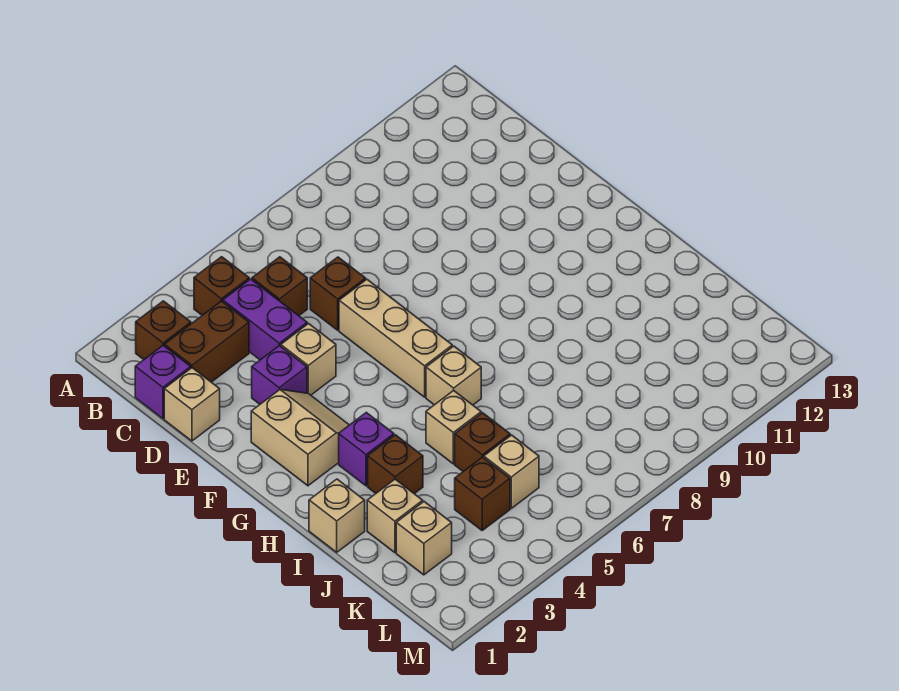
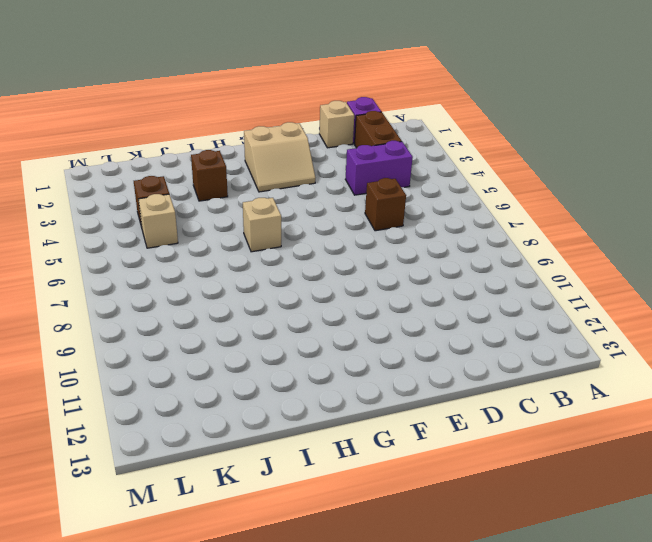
none -> brown brick B2 level 1
none -> brown brick B4 level 1
none -> brown brick C5 level 1

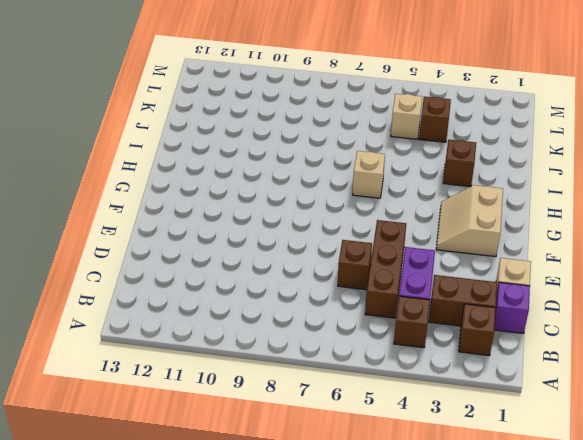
brown brick C5:E5 level 1 -> brown brick C5 level 1
none -> purple brick E3 level 1
none -> tan brick E4 level 1
none -> tan brick E6:G6 level 1

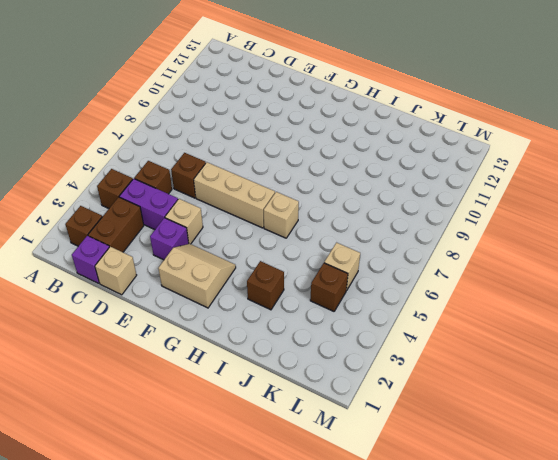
none -> purple brick H3 level 1
none -> tan brick I1 level 1
none -> tan brick I5 level 1

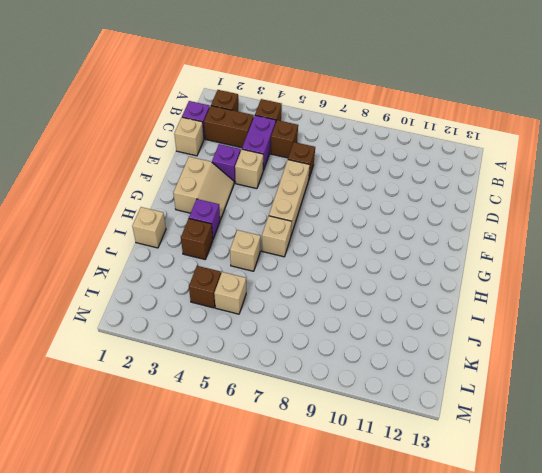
none -> tan brick J2 level 1
none -> brown brick J5 level 1
none -> tan brick K2 level 1

